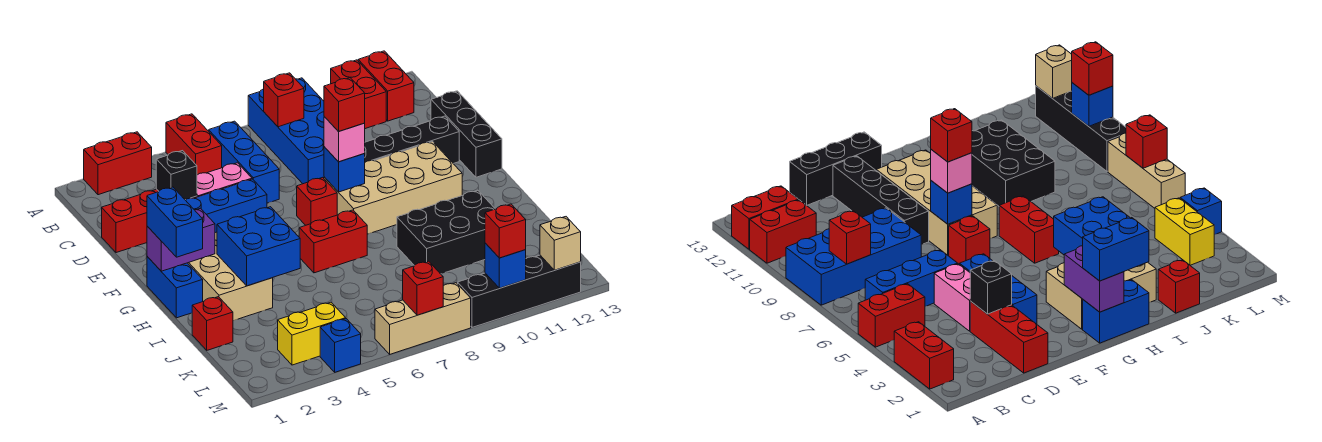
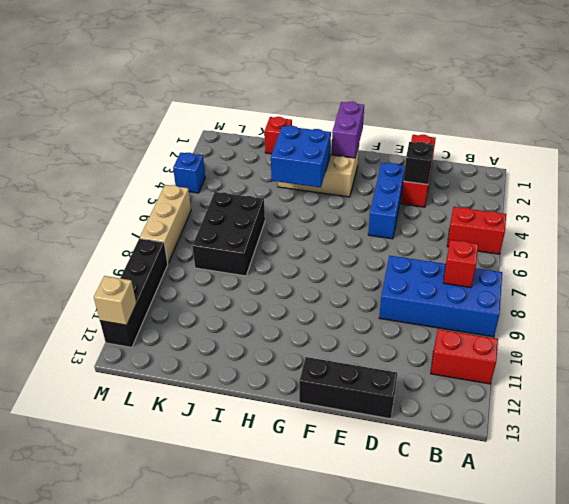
black brick J6:K8 level 1 -> black brick I9:J11 level 1
none -> red brick A2:A3 level 1
none -> red brick A12:B12 level 1
none -> blue brick B6:D6 level 1
none -> pink brick D4:D5 level 1

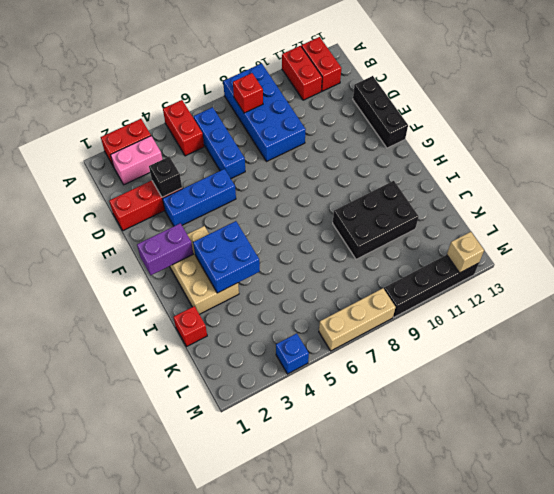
pink brick B2:B3 level 1 -> pink brick D4:D5 level 1
none -> black brick E9:E12 level 1
none -> red brick F7 level 1
none -> tan brick F8:G11 level 1
none -> blue brick G1:H1 level 1

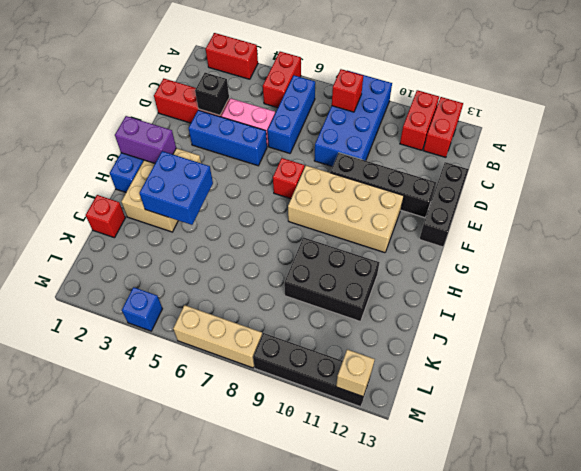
none -> red brick H6:H7 level 1
none -> yellow brick L3:L4 level 1
none -> blue brick F8 level 2
none -> red brick M7 level 2

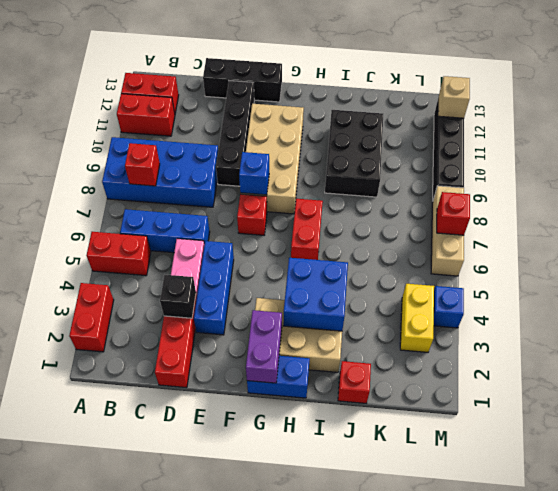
none -> blue brick M10 level 2
none -> pink brick F8 level 3
none -> blue brick G1:H1 level 3
none -> red brick M10 level 3

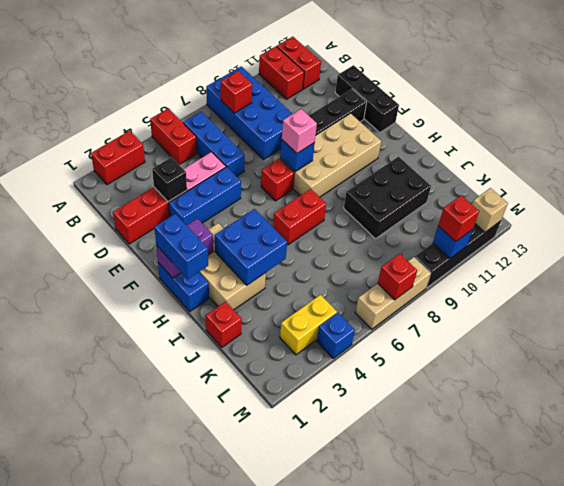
none -> red brick F8 level 4

